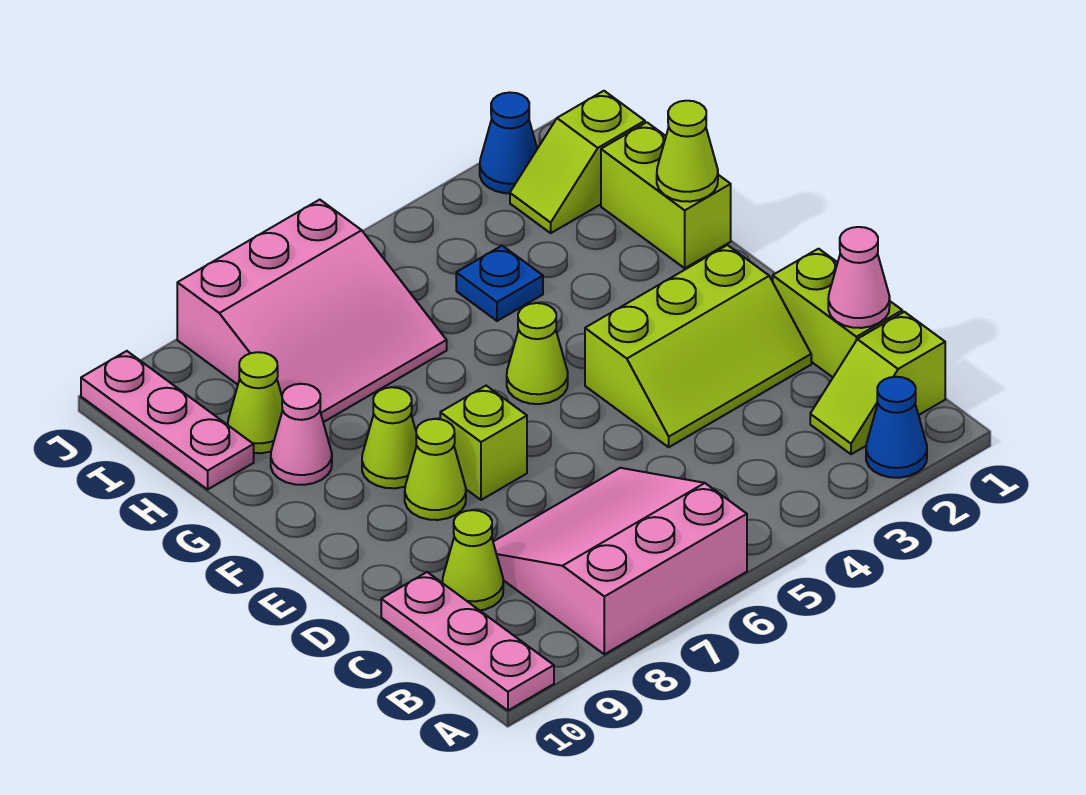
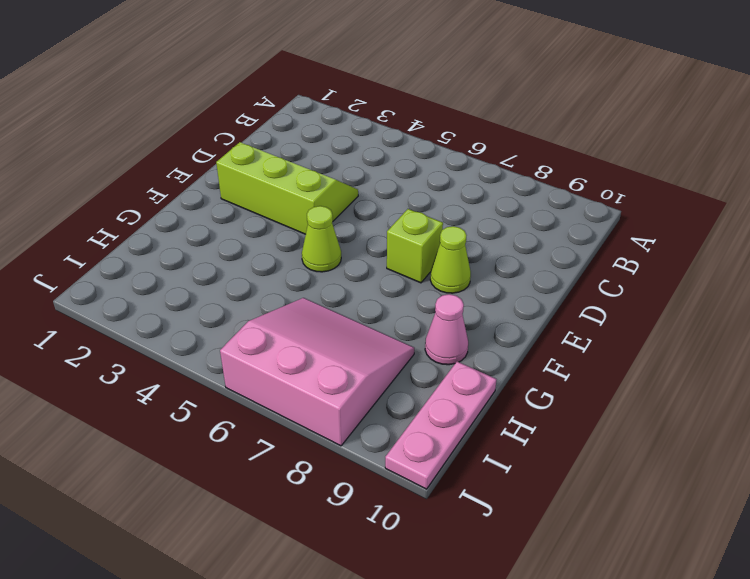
none -> blue cone A2 level 1
none -> pink slope A6:C8 level 1 top A
none -> pink plate A10:C10 level 1

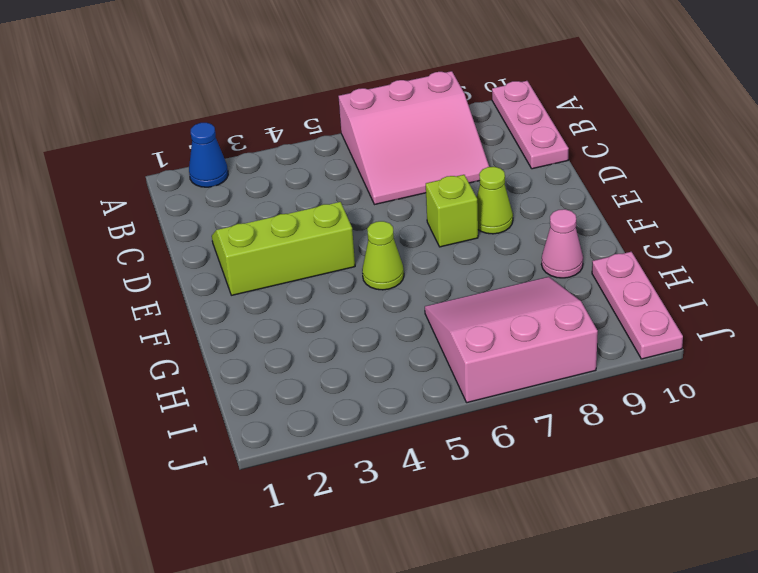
none -> lime slope B1:B2 level 1 top 1
none -> lime brick C1:D1 level 1
none -> lime cone C9 level 1

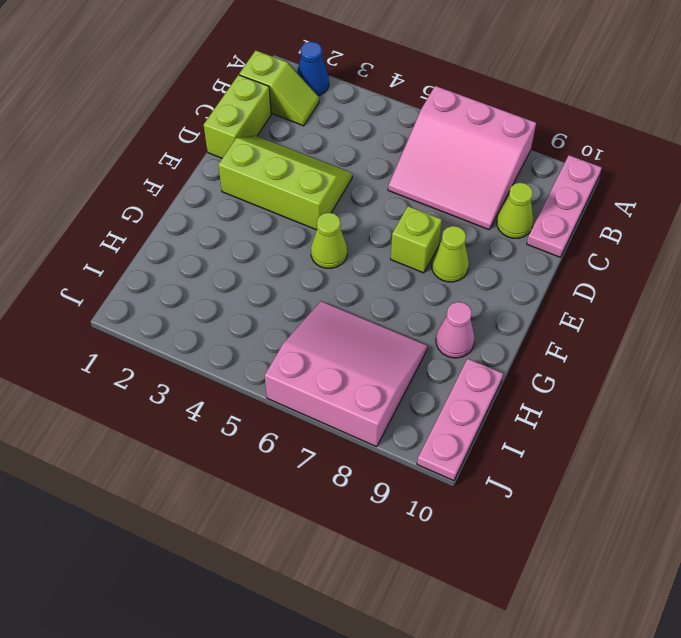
none -> lime cone F8 level 1
none -> lime brick G1:H1 level 1
none -> blue plate H4 level 1

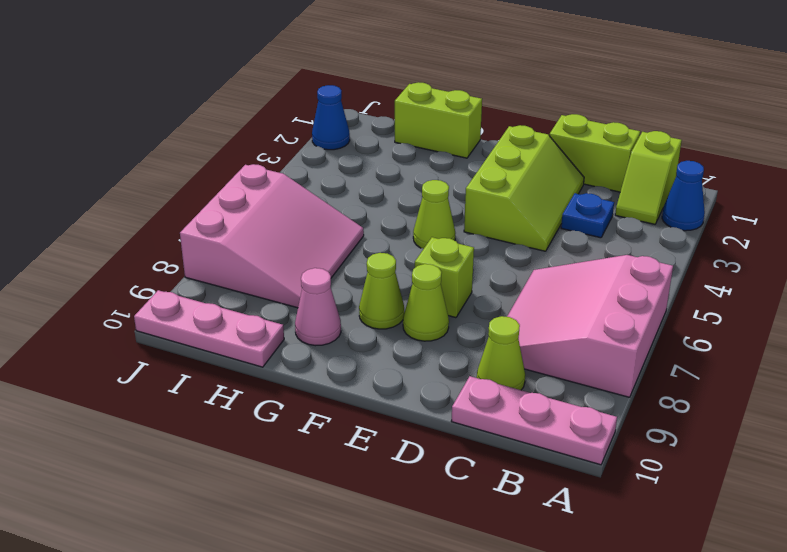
blue plate C3 level 1 -> blue plate H4 level 1
none -> lime cone H9 level 1
none -> lime slope I1:I2 level 1 top 1
none -> pink cone C1 level 2

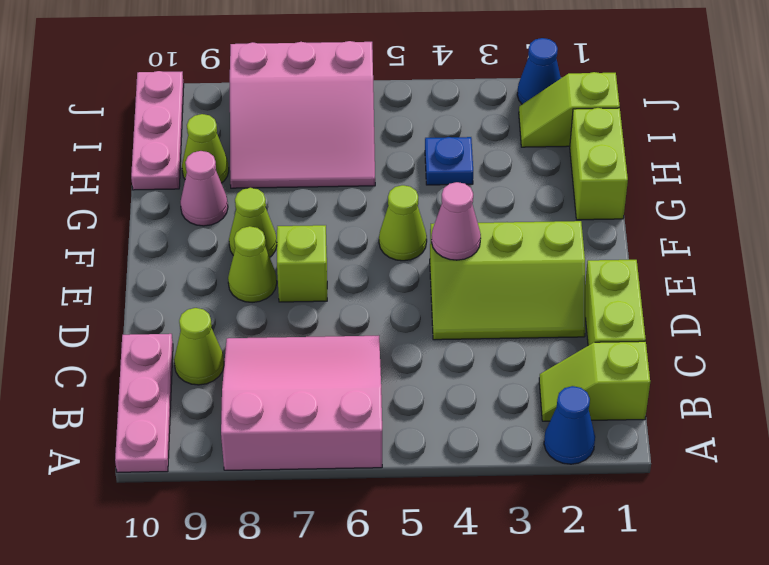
pink cone E4 level 2 -> pink cone C1 level 2
none -> lime cone G1 level 2

